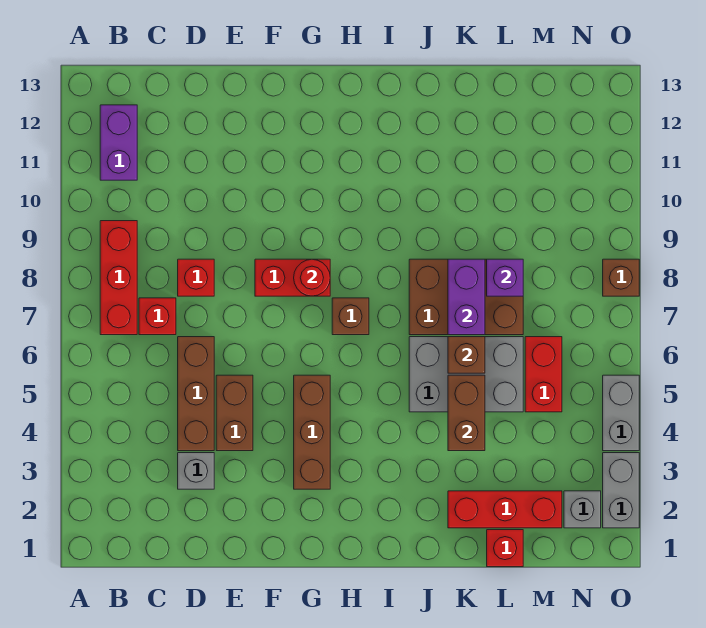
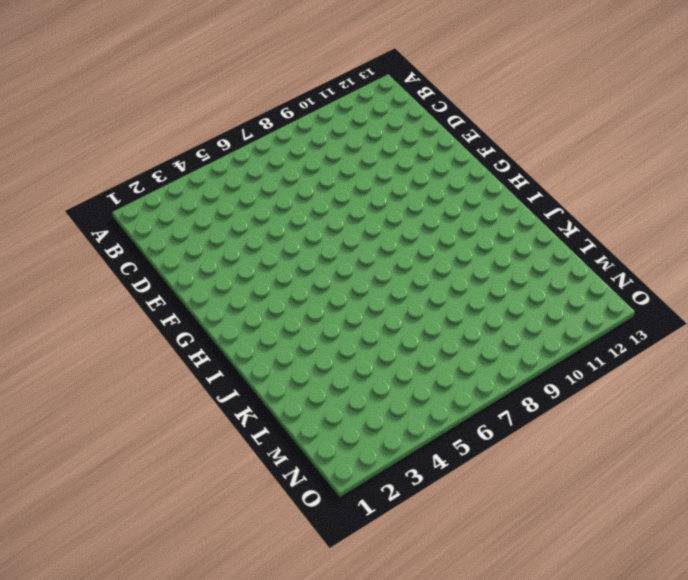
none -> red brick B7:B9 level 1
none -> purple brick B11:B12 level 1
none -> red brick C7 level 1

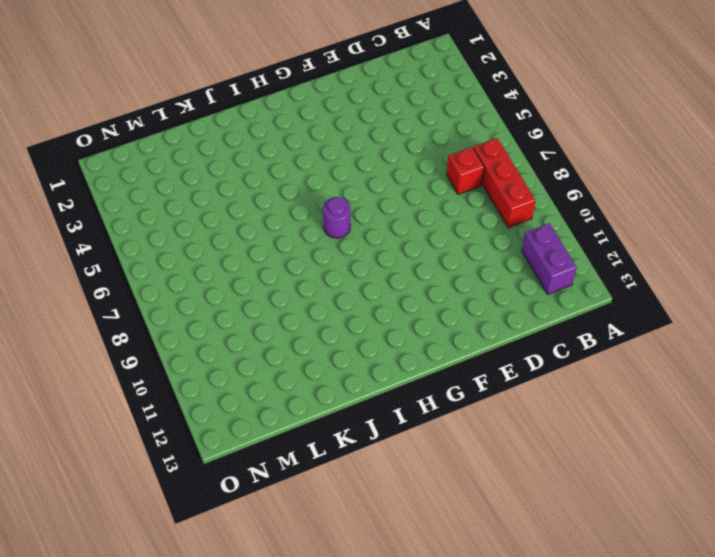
purple round brick H7 level 1 -> brown brick H7 level 1
none -> grey brick D3 level 1
none -> brown brick D4:D6 level 1
none -> red brick D8 level 1

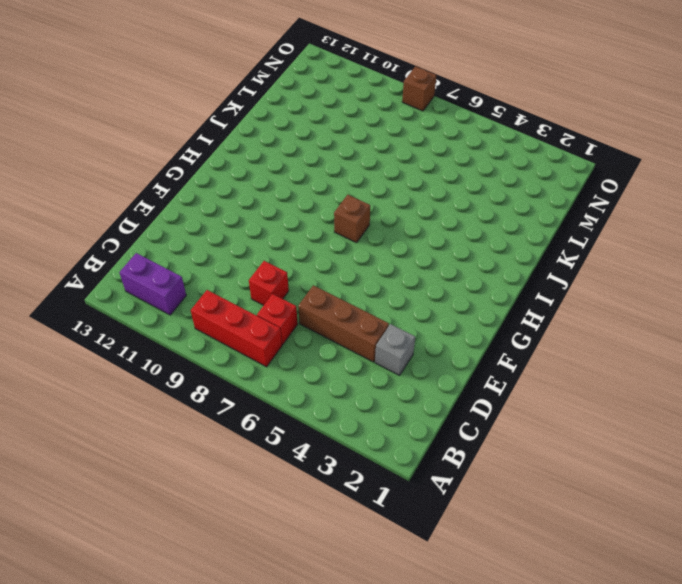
none -> brown brick E4:E5 level 1
none -> red brick F8:G8 level 1
none -> brown brick G3:G5 level 1

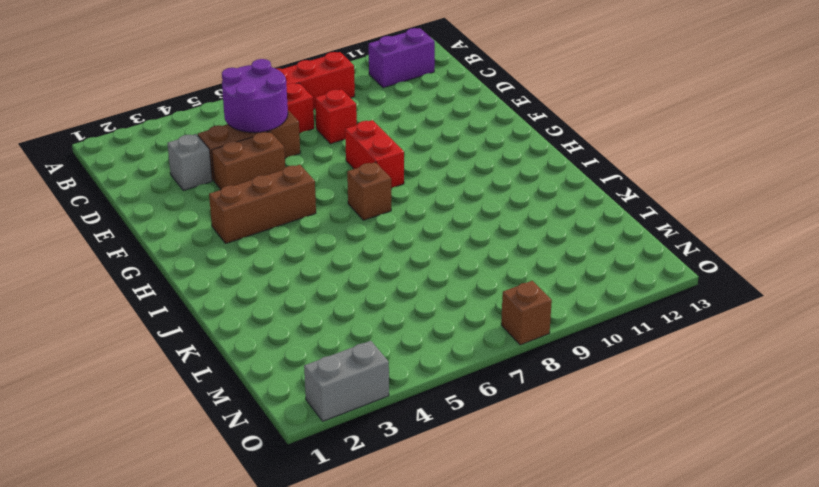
purple round brick C5:D6 level 2 -> none
none -> grey brick J5:L6 level 1
none -> brown brick J7:L8 level 1
none -> red brick K2:M2 level 1

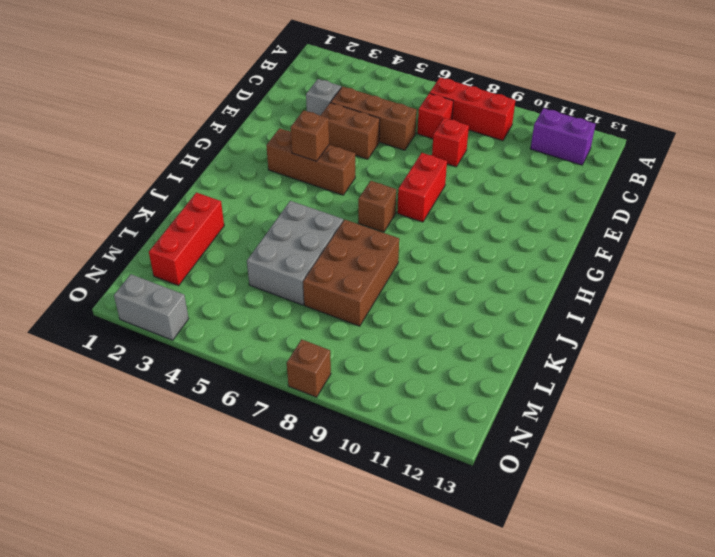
brown brick G4 level 2 -> brown brick K6 level 2
none -> red brick L1 level 1
none -> red brick M5:M6 level 1
none -> grey brick N2 level 1

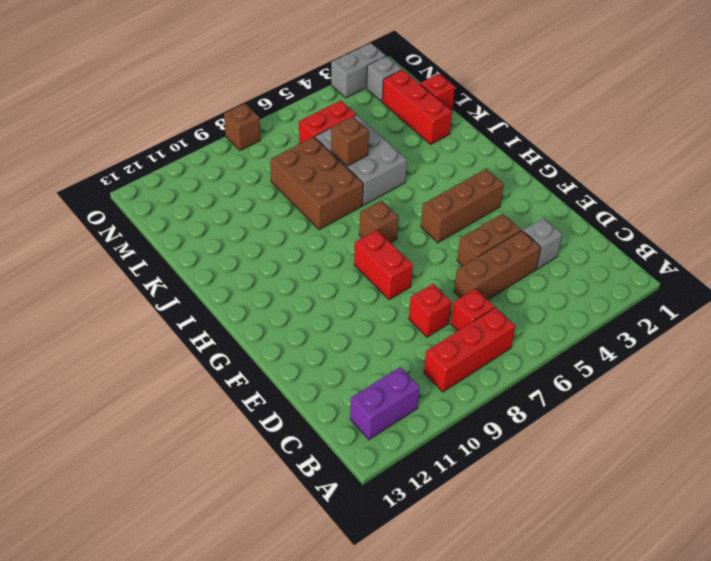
none -> grey brick O4:O5 level 1
none -> red round brick G8 level 2
none -> brown brick K4:K5 level 2

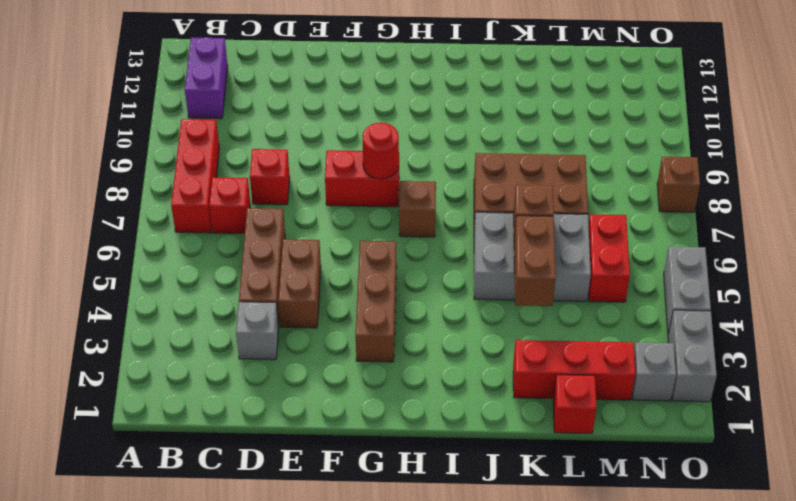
none -> purple brick K7:K8 level 2
none -> purple brick L8 level 2

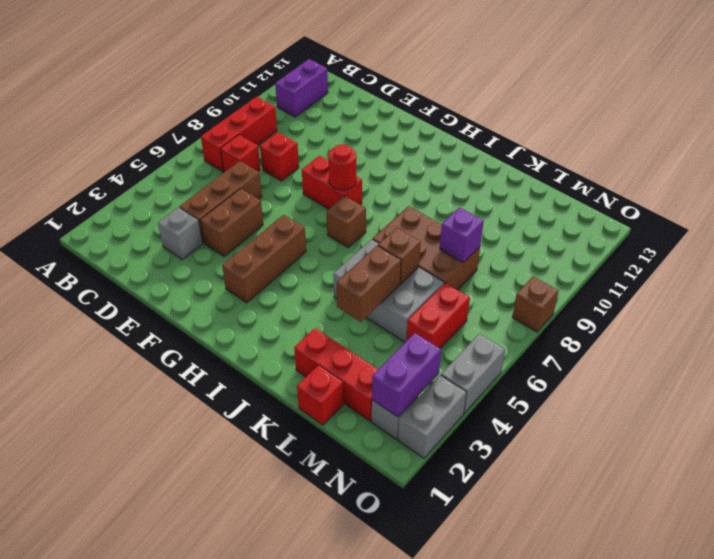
purple brick N2:N3 level 2 -> purple brick K7:K8 level 2

